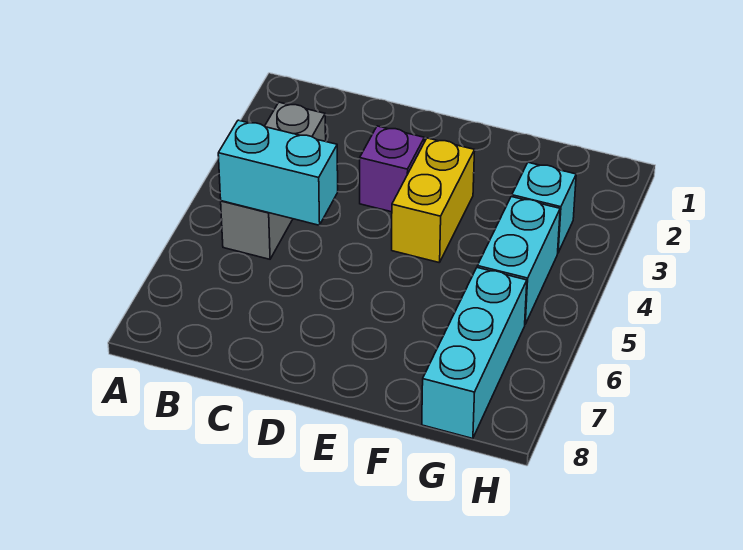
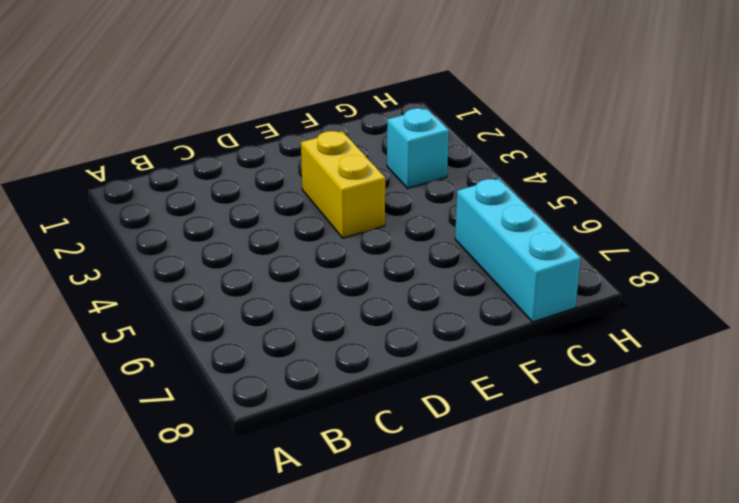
none -> grey brick B3:B5 level 1
none -> purple brick D3 level 1

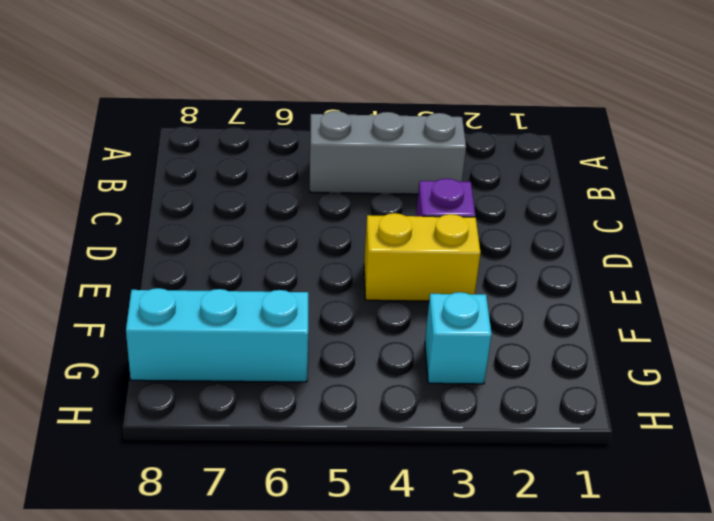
none -> cyan brick G4:G5 level 1
none -> cyan brick B5:C5 level 2

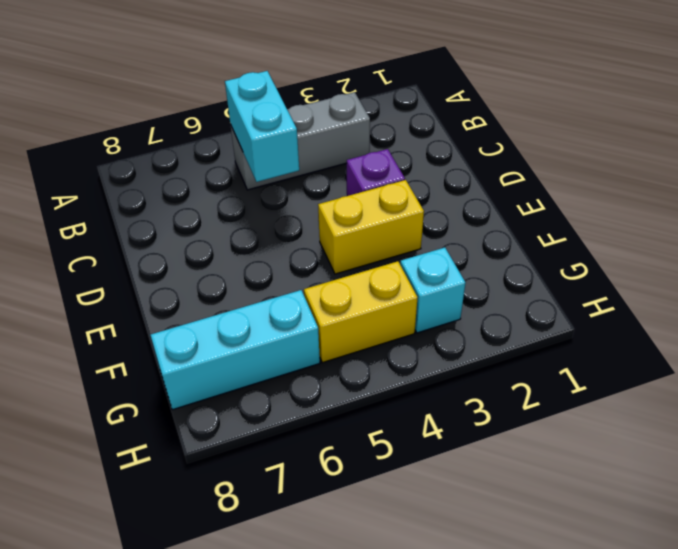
yellow brick G4:G5 level 1 -> cyan brick G4:G5 level 1

